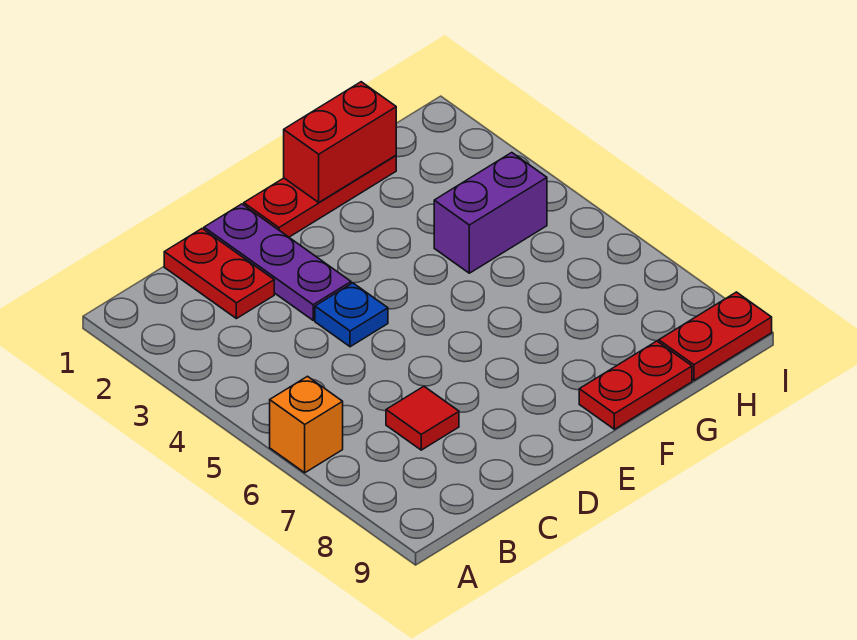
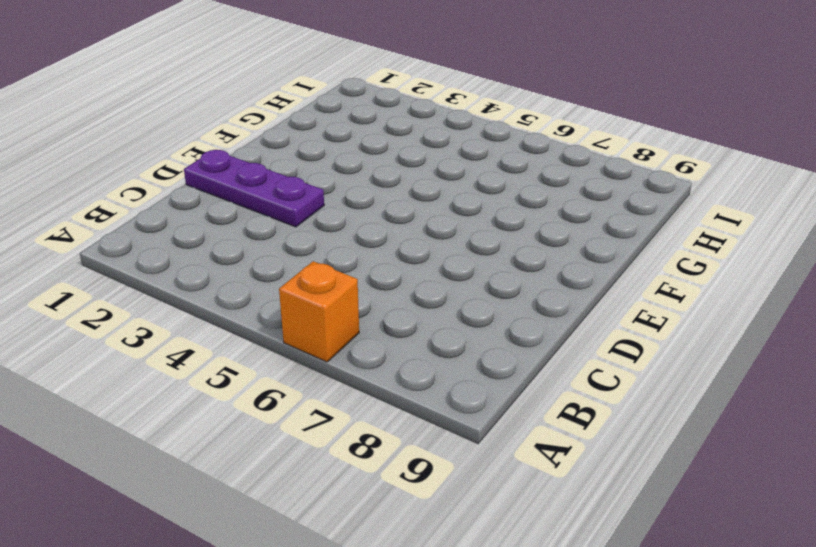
none -> red plate C1:C2 level 1
none -> red tile C7 level 1

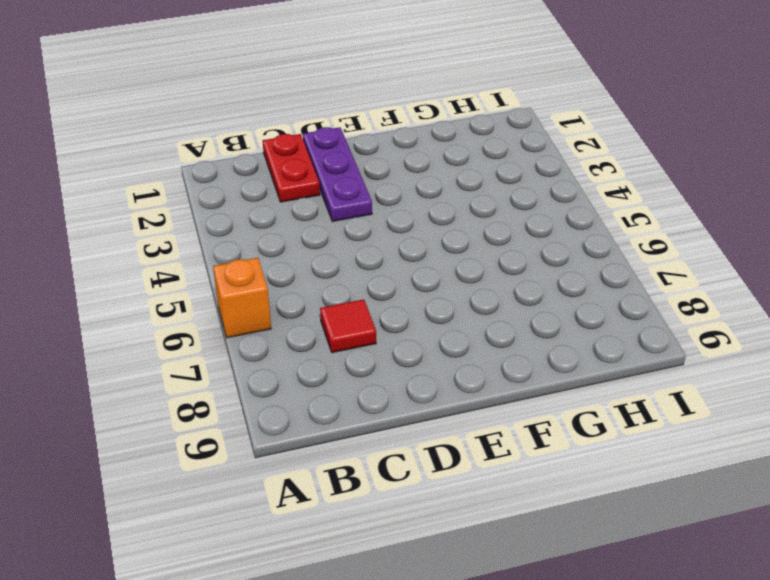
none -> blue plate D4 level 1
none -> red plate E1:G1 level 1

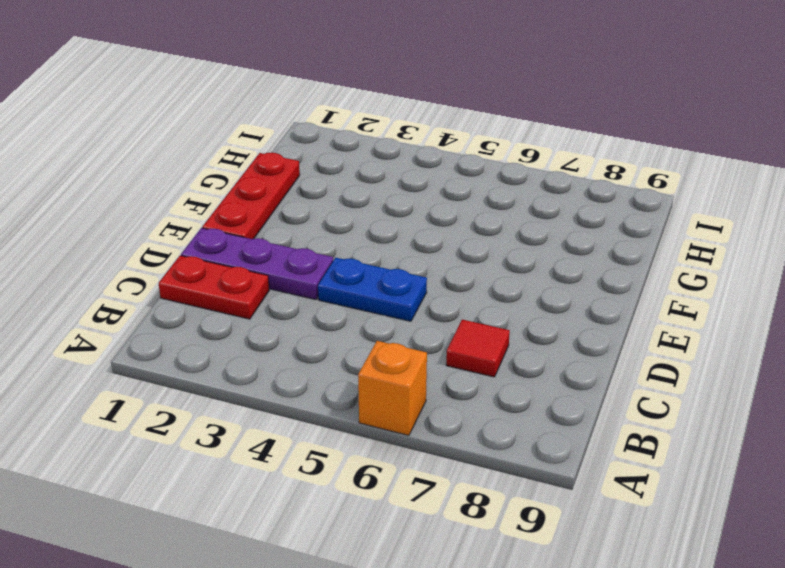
blue plate D4:D5 level 1 -> blue plate D4 level 1
none -> red plate F9:G9 level 1
none -> purple brick G4:H4 level 1

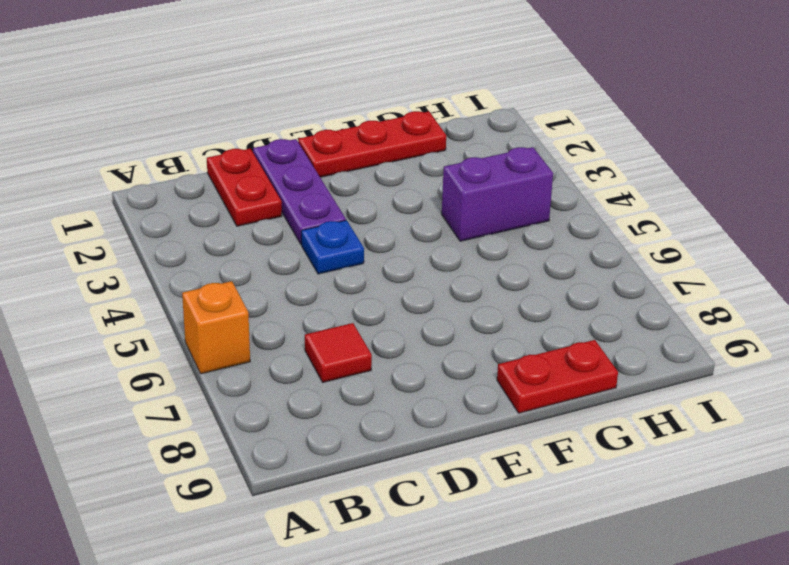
none -> red plate H9:I9 level 1
none -> red brick F1:G1 level 2

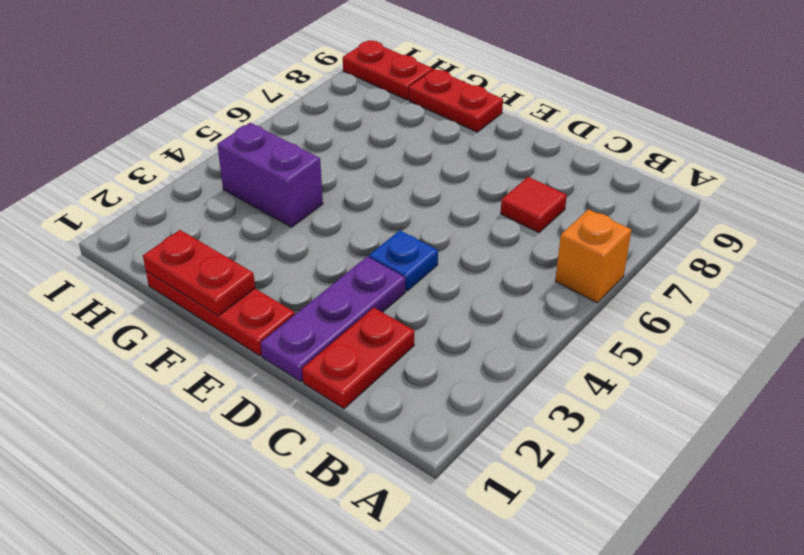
red plate F1:G1 level 2 -> red brick F1:G1 level 2

